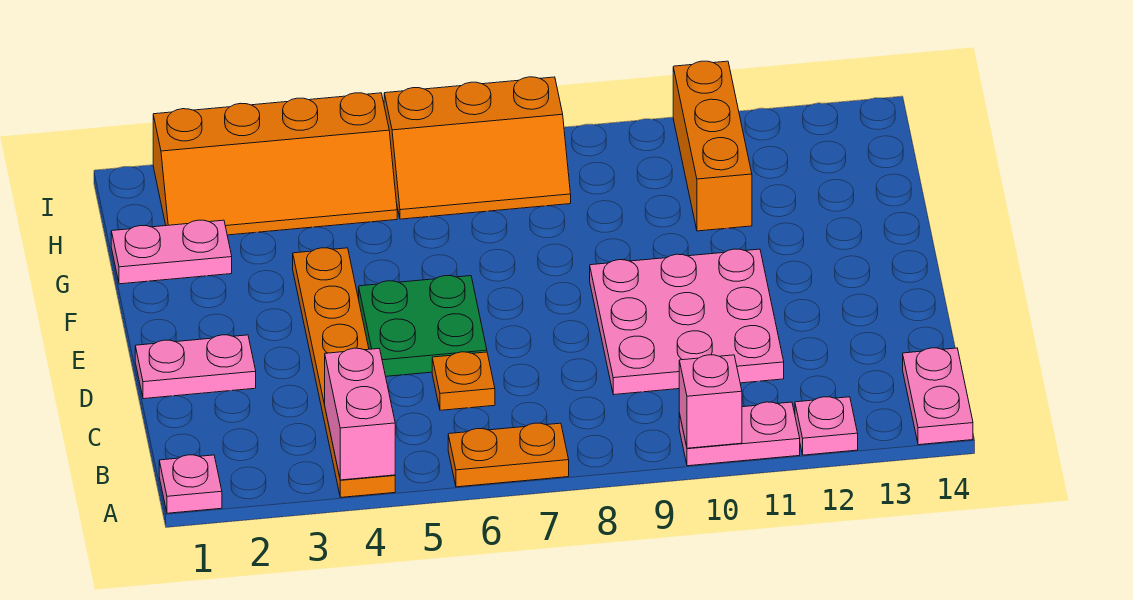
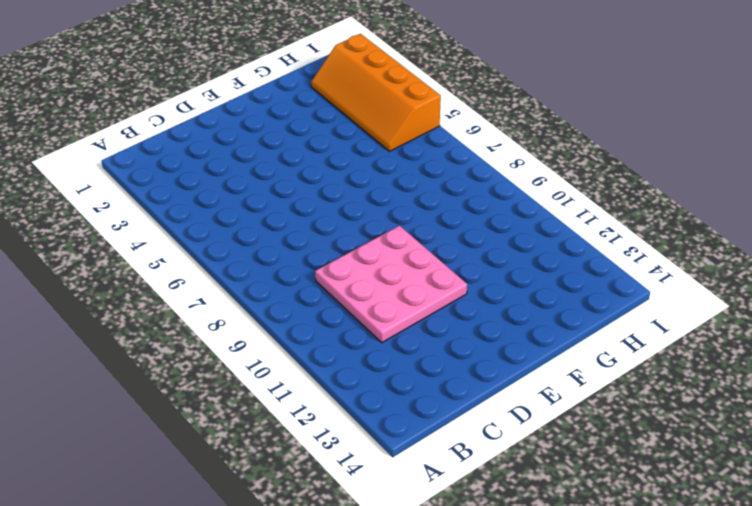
none -> pink plate A1 level 1
none -> orange plate A4:F4 level 1
none -> orange plate A6:A7 level 1

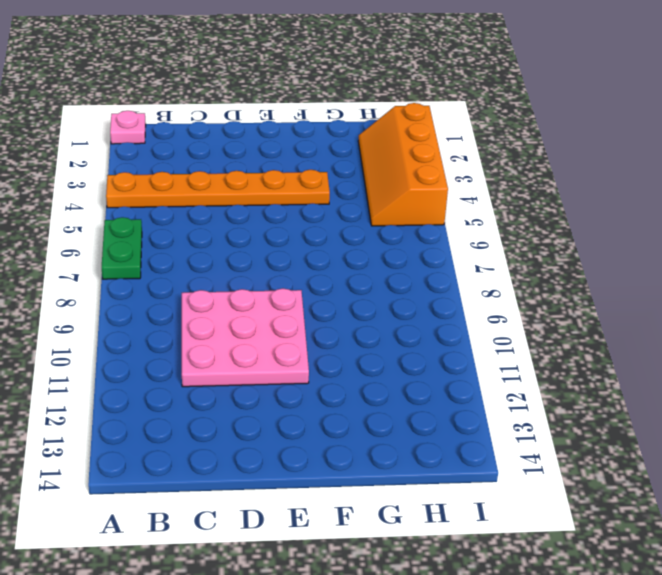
green plate A6:A7 level 1 -> orange plate A6:A7 level 1
none -> pink plate A10:A11 level 1
none -> pink plate A12 level 1
none -> pink plate A14:B14 level 1

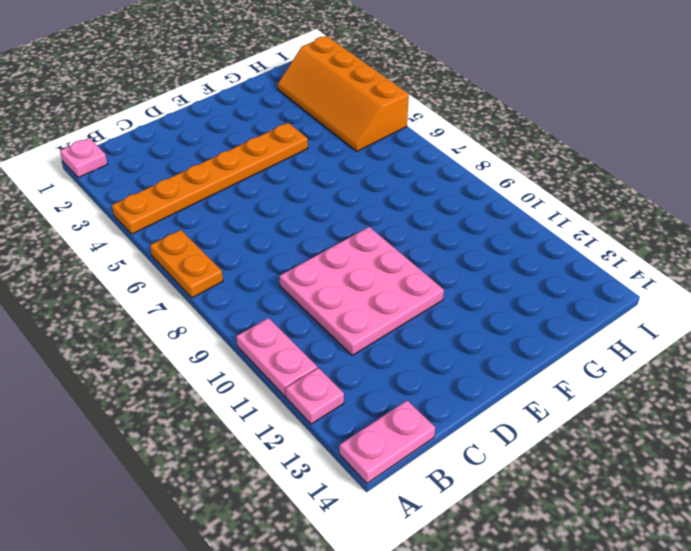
none -> orange plate C6 level 1
none -> pink plate D1:D2 level 1
none -> green plate D5:E6 level 1

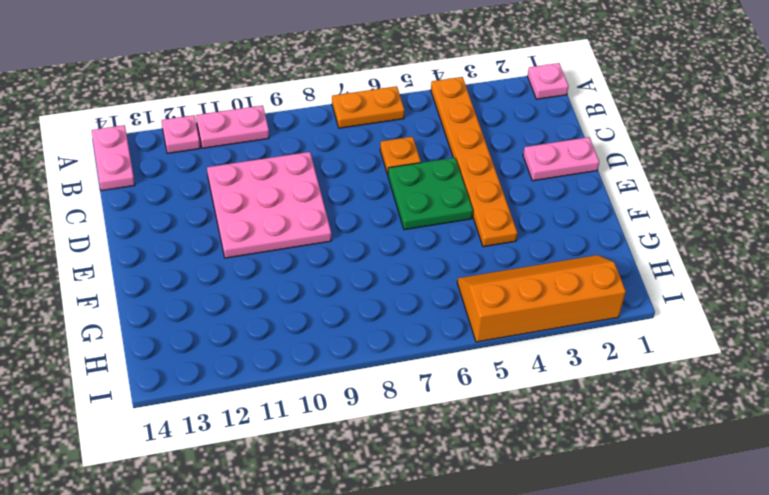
none -> pink plate G1:G2 level 1
none -> orange brick G11:I11 level 1
none -> orange slope H6:I8 level 1 top I

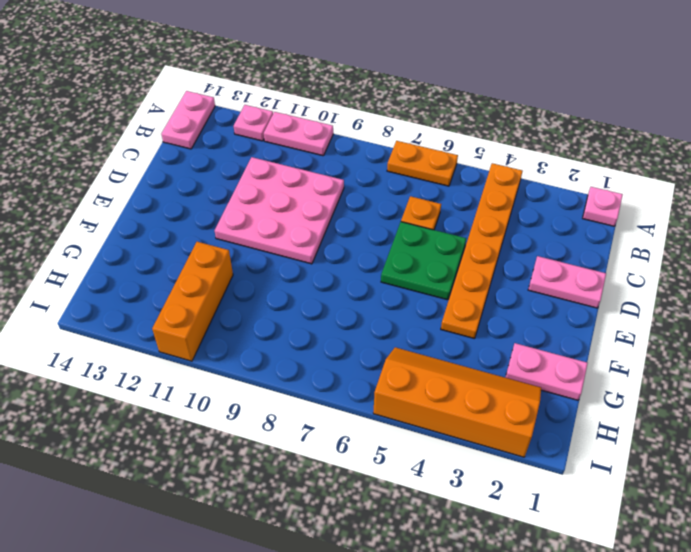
none -> orange slope H6:I8 level 1 top I
none -> pink brick A4:B4 level 2
none -> pink brick A10 level 2

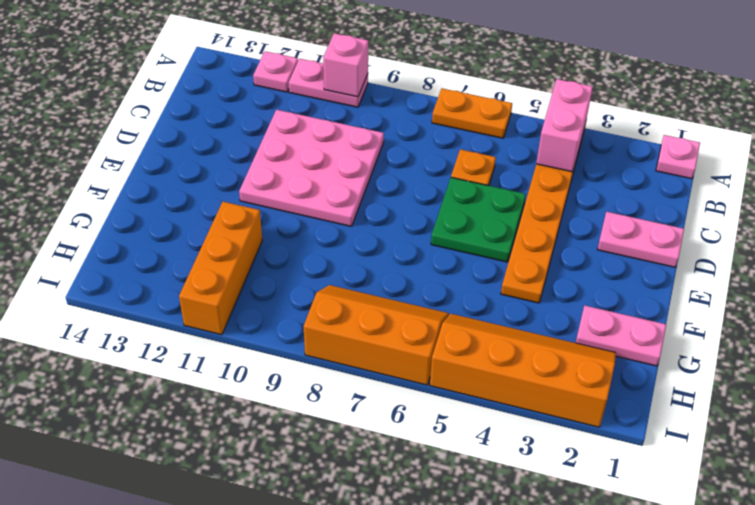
none -> pink plate A14:B14 level 1

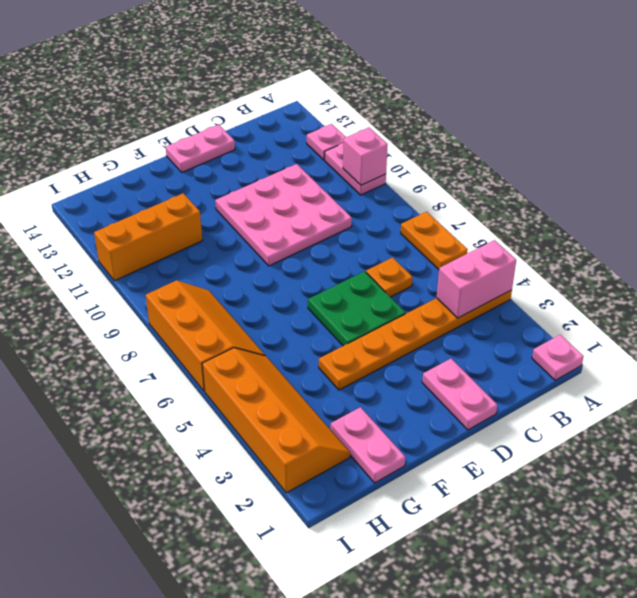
pink plate D14:E14 level 1 -> pink plate A14:B14 level 1

